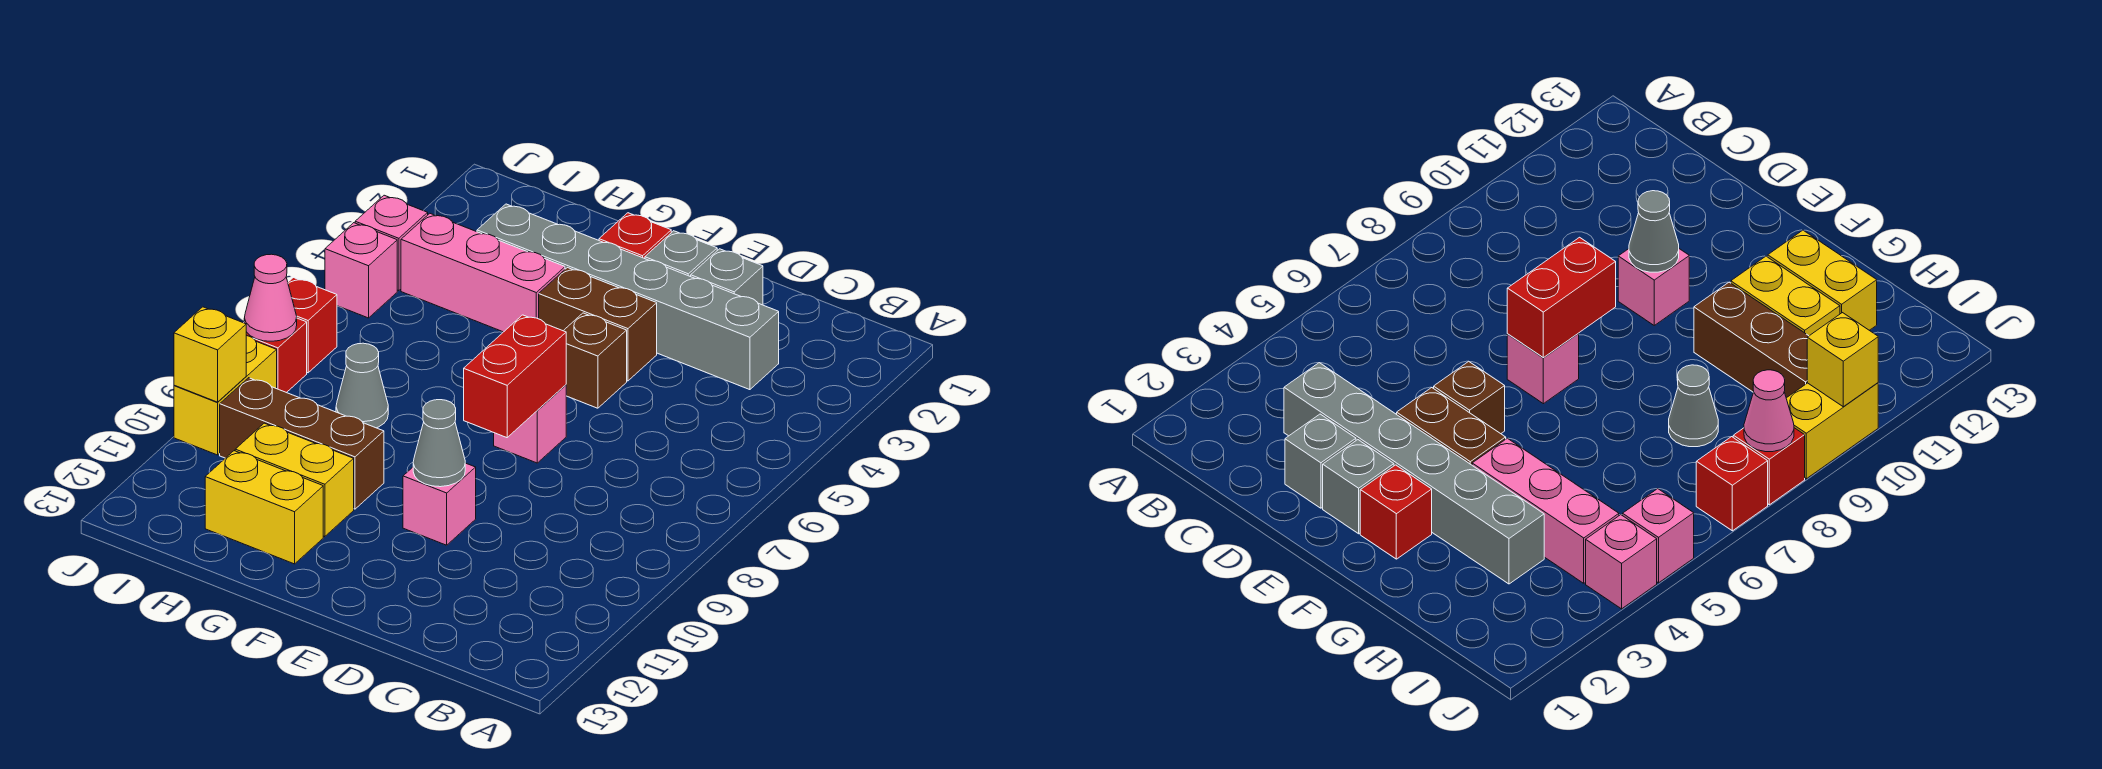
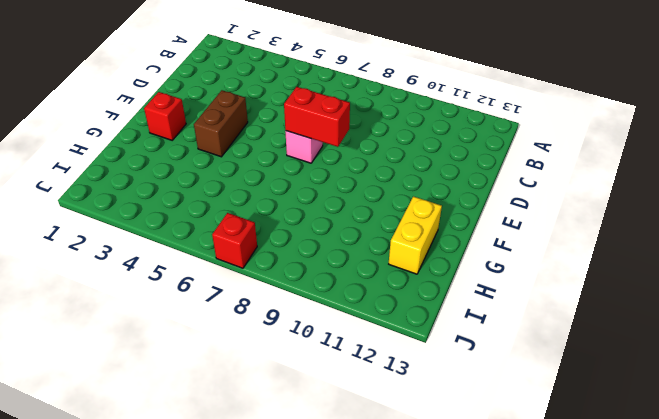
none -> grey brick C3:H3 level 1
none -> grey brick D2 level 1
none -> grey brick E2 level 1

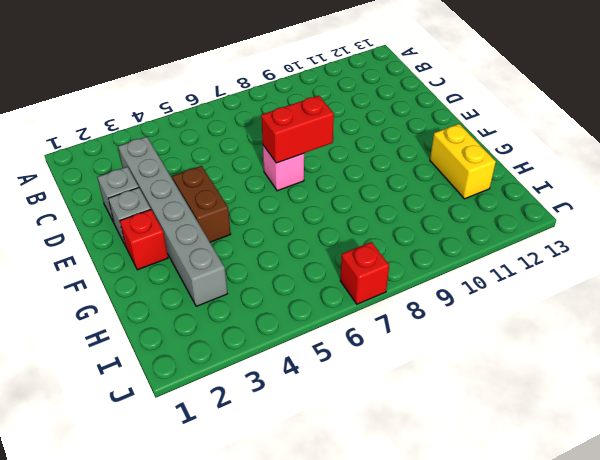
none -> brown brick E5 level 1
none -> pink brick E10 level 1
none -> pink brick G4:I4 level 1

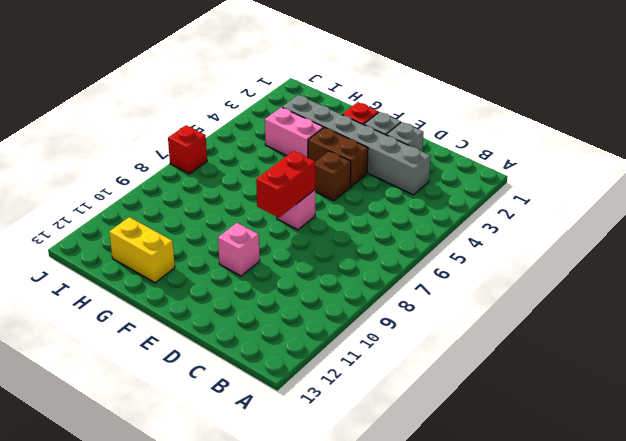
pink brick G4:H4 level 1 -> pink brick G4:I4 level 1
none -> brown brick G10:I10 level 1
none -> yellow brick G11:H11 level 1
none -> grey cone H8 level 1

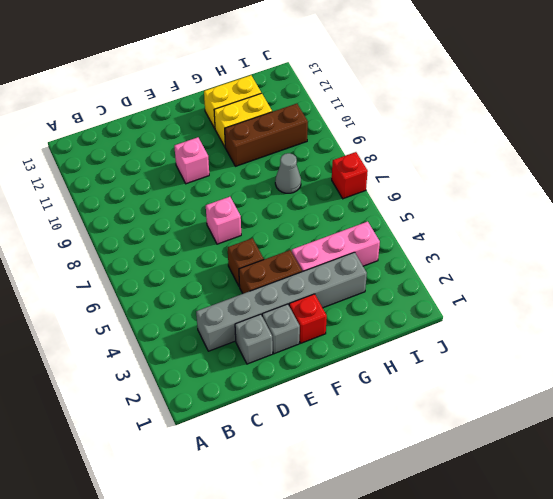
none -> pink brick J4 level 1
none -> pink brick J5 level 1
none -> red brick J8 level 1

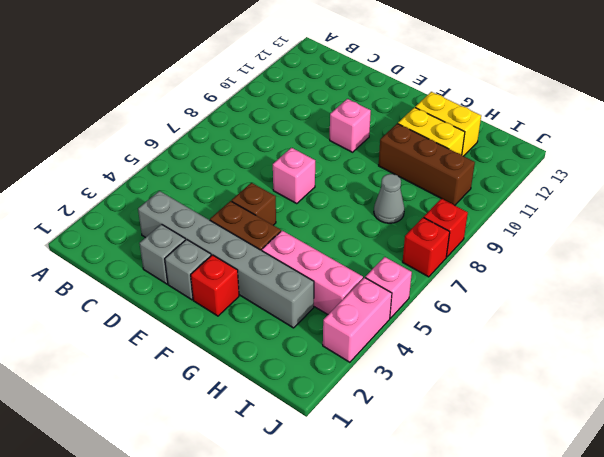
pink brick J3:J4 level 1 -> pink brick J4 level 1
none -> yellow brick J9:J10 level 1
none -> red brick E7:E8 level 2
none -> grey cone E10 level 2

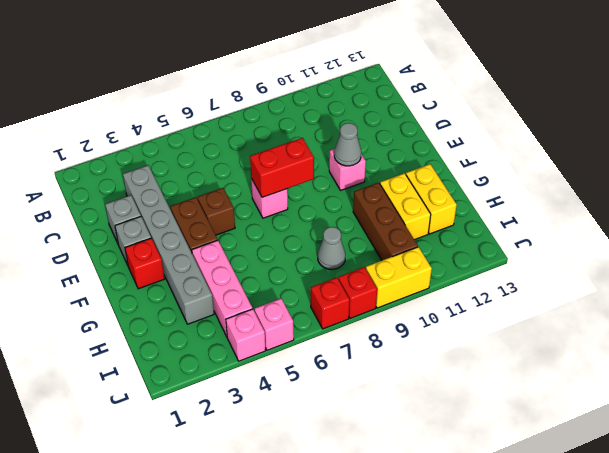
none -> pink cone J8 level 2
none -> yellow brick J10 level 2

